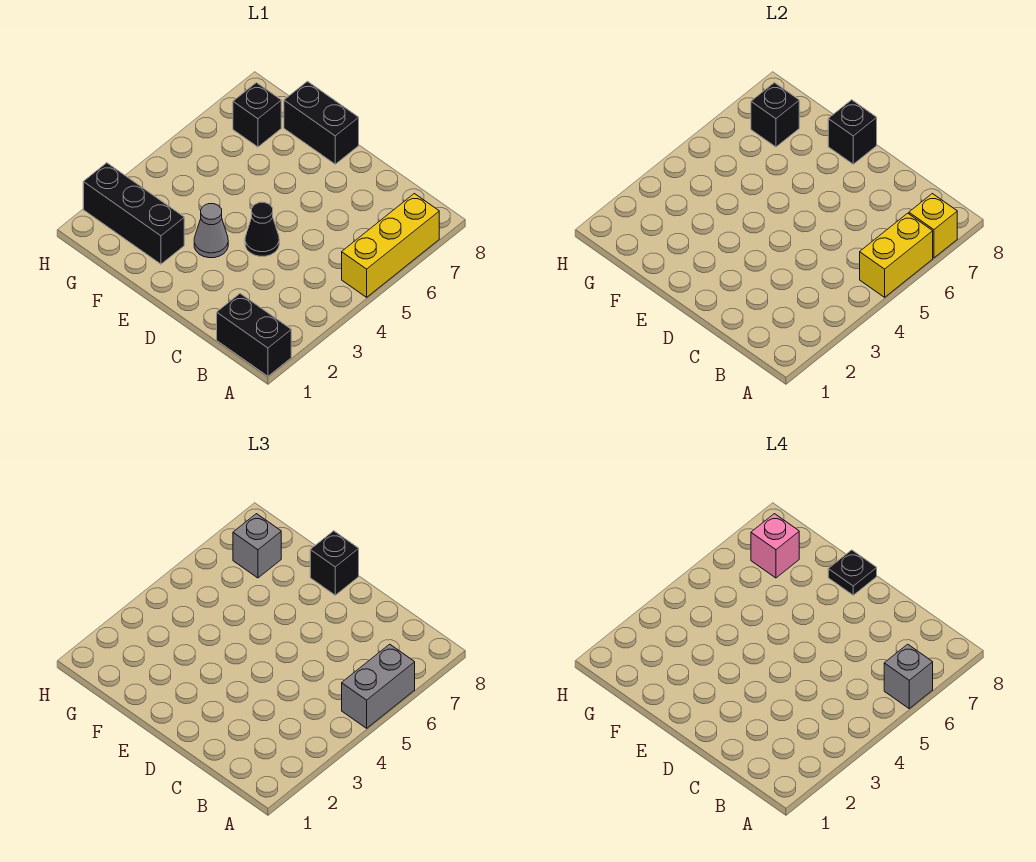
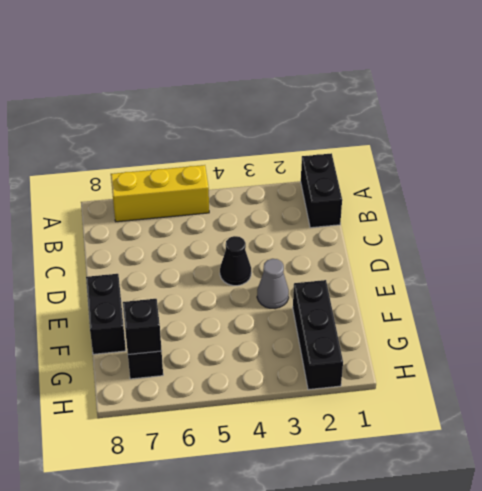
none -> yellow brick A5:A6 level 2
none -> yellow brick A7 level 2
none -> black brick E8 level 2

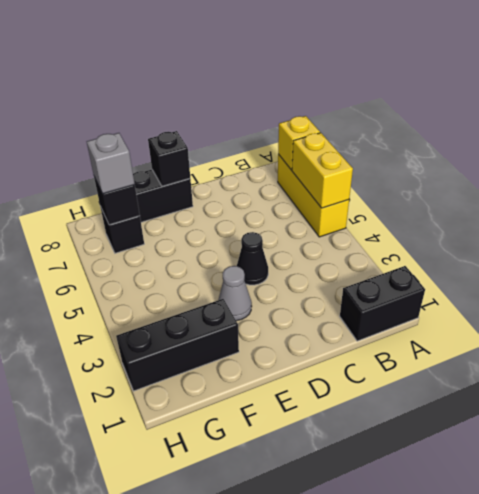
none -> grey brick A5:A6 level 3
none -> black brick E8 level 3
none -> grey brick A6 level 4

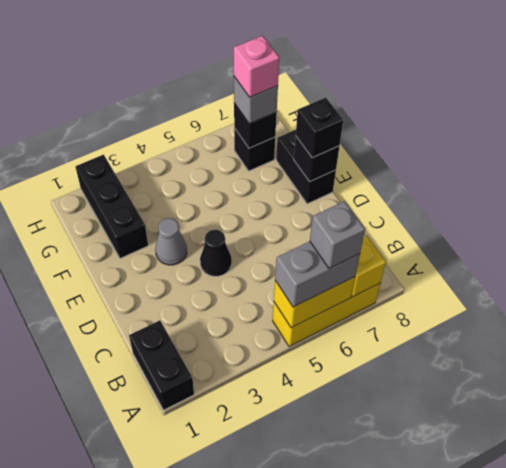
none -> black plate E8 level 4

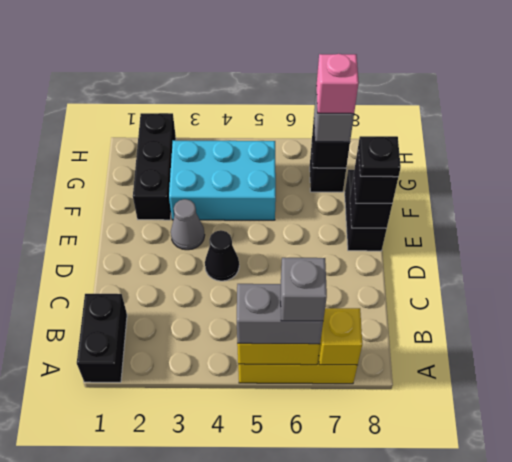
cyan brick F3:G5 level 1 -> none

